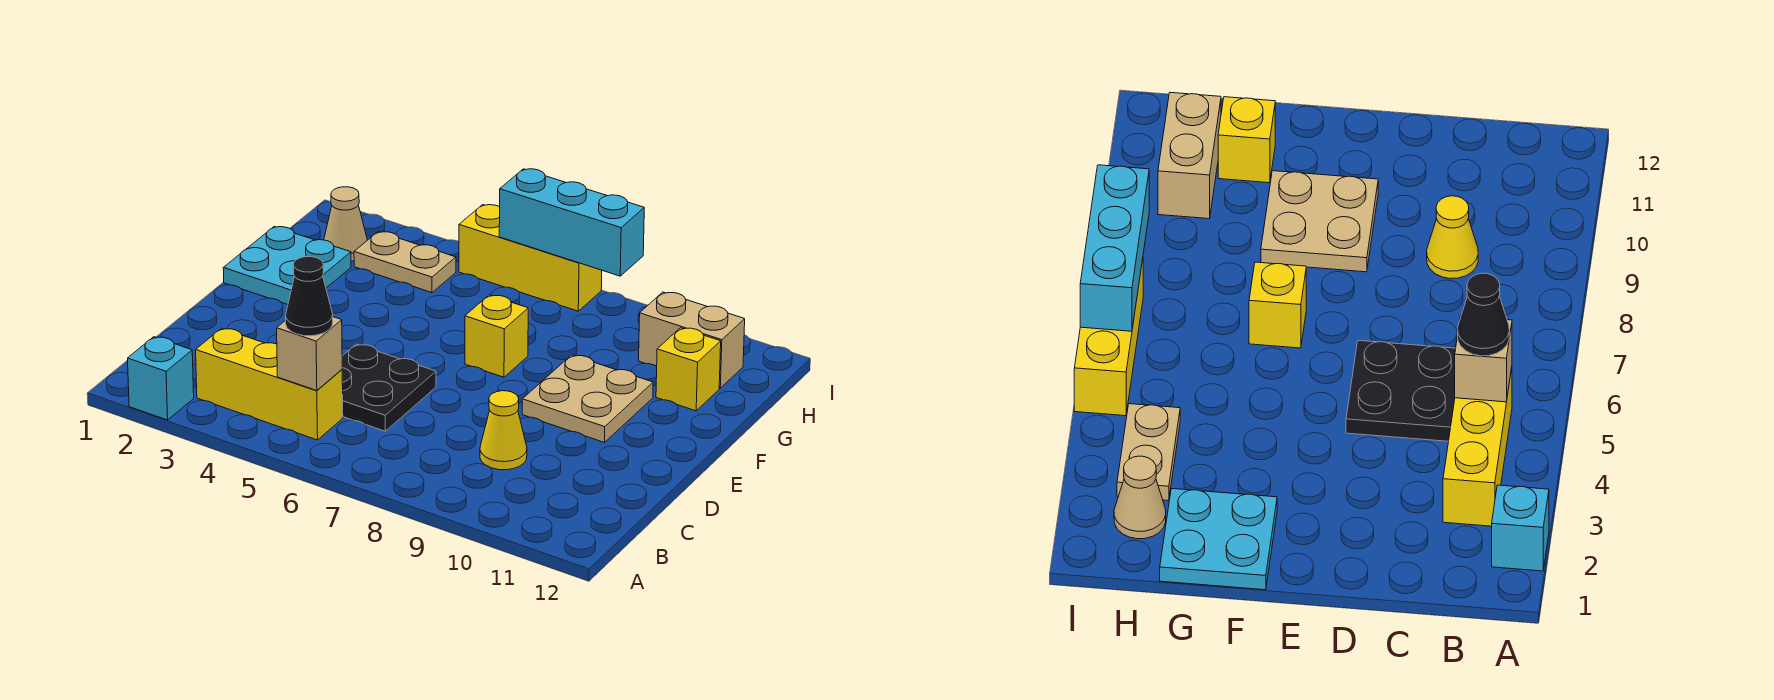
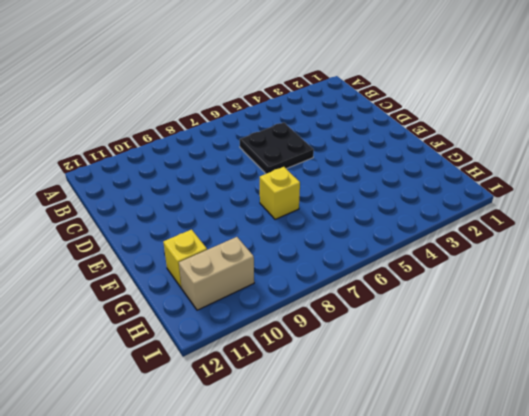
none -> cyan brick A2 level 1
none -> yellow brick B3:B5 level 1
none -> yellow cone C9 level 1

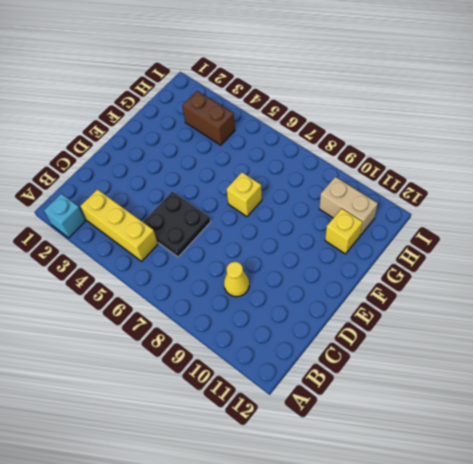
brown brick H3:H4 level 1 -> tan plate H3:H4 level 1
none -> tan plate E9:F10 level 1
none -> cyan plate F1:G2 level 1
none -> tan cone H2 level 1

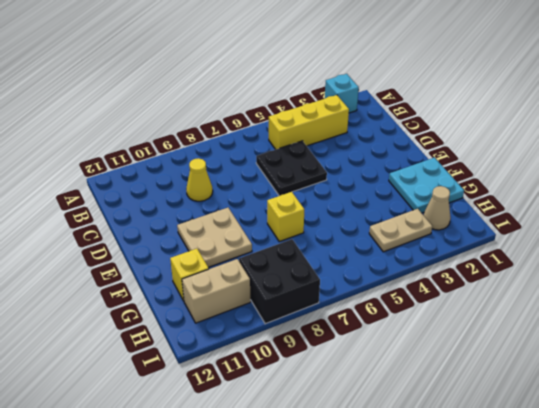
black brick H8:I9 level 1 -> none
none -> yellow brick I5:I7 level 1
none -> tan brick B5 level 2
none -> cyan brick I6:I8 level 2

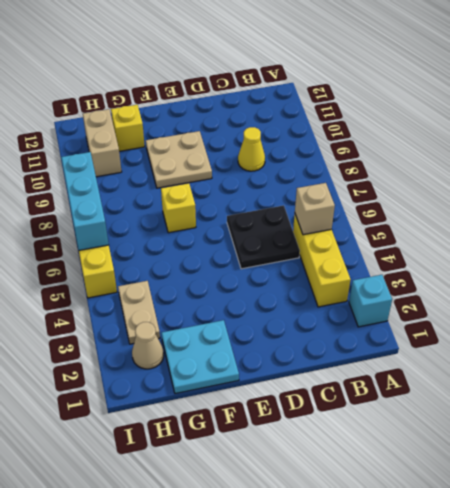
none -> black cone B5 level 3

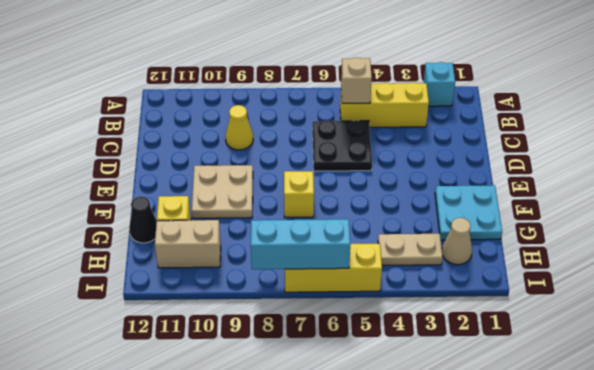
black cone G12 level 1 -> black cone B5 level 3

